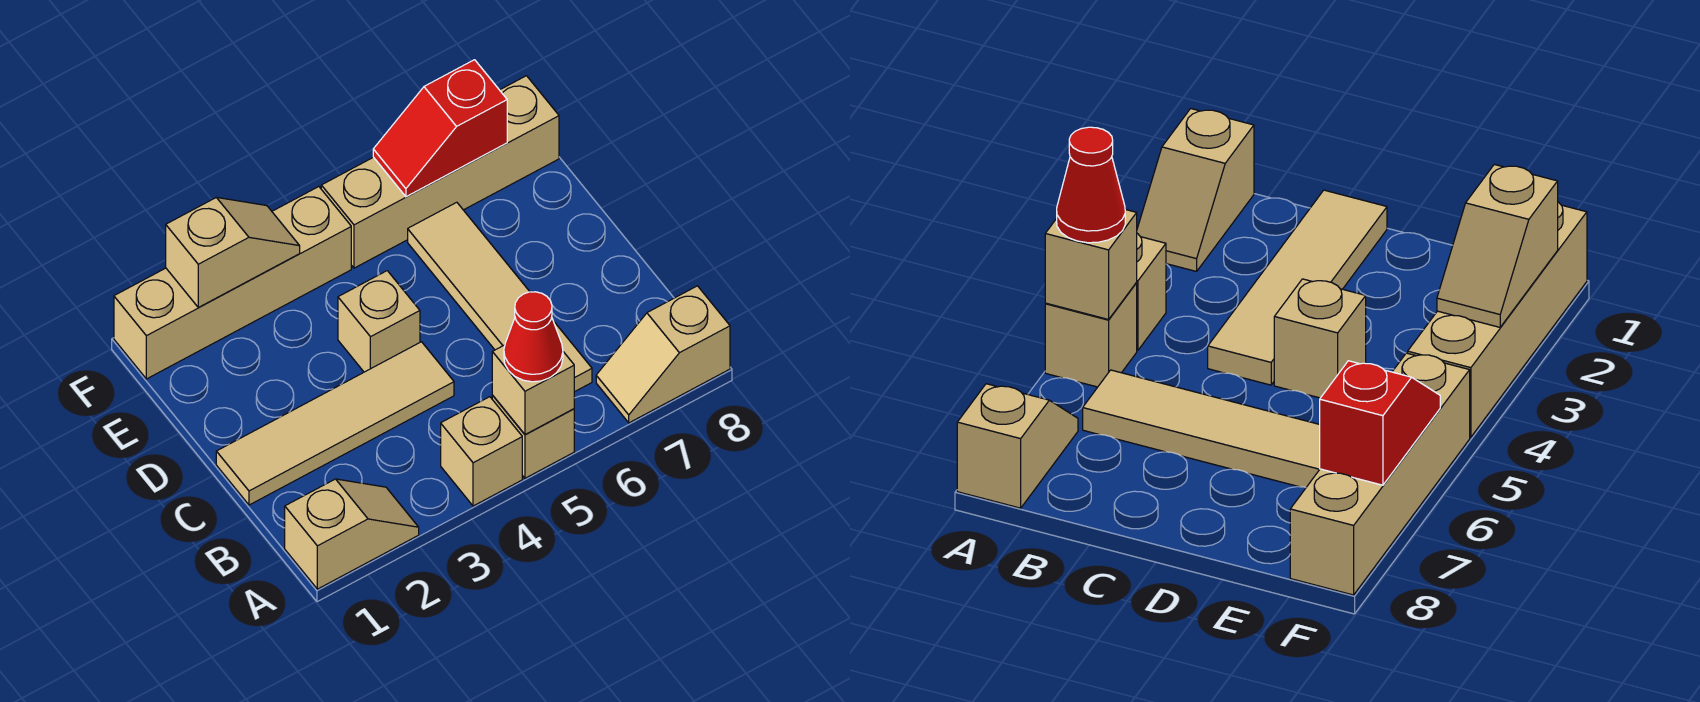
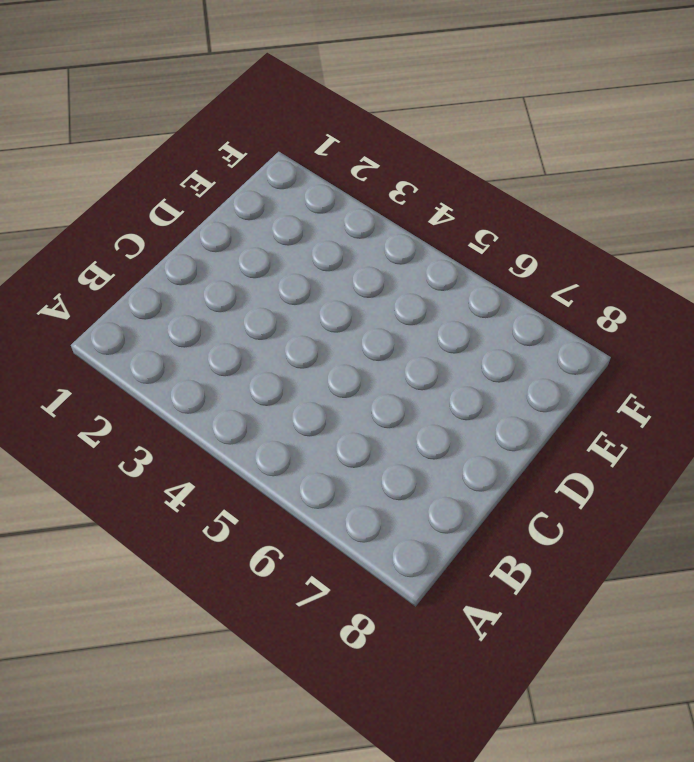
none -> tan slope A1:A2 level 1 top 1
none -> tan brick A4 level 1
none -> tan brick A5 level 1

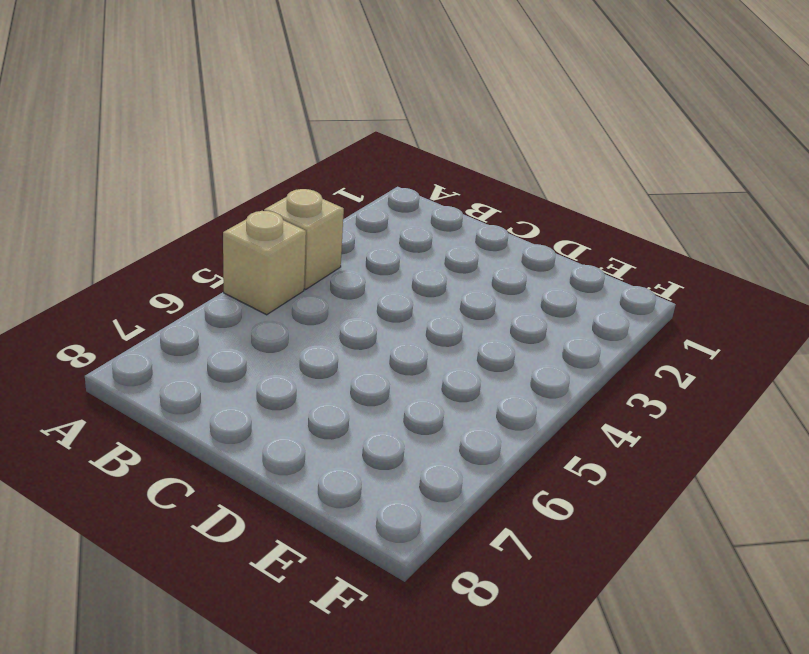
none -> tan slope A1:A2 level 1 top 1
none -> tan slope A7:A8 level 1 top 8
none -> tan tile B6:E6 level 1

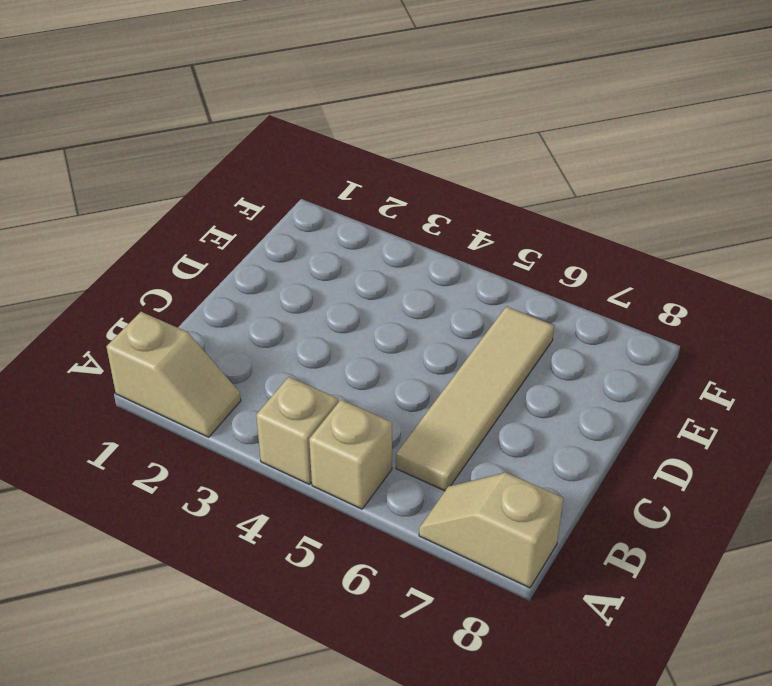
none -> tan tile C1:C4 level 1
none -> tan brick D4 level 1
none -> tan brick F1:F4 level 1

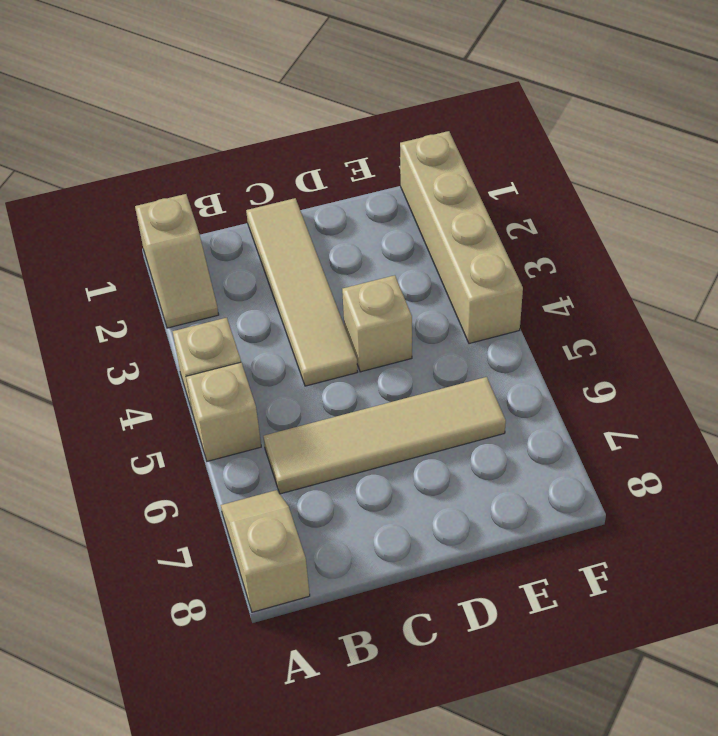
none -> tan brick F5:F8 level 1
none -> tan brick A5 level 2
none -> tan slope F2:F3 level 2 top 2

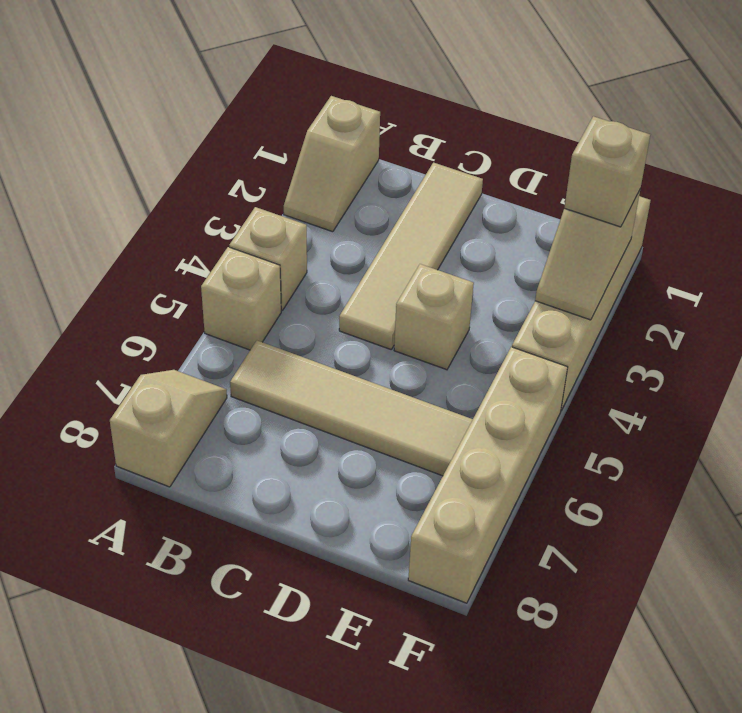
tan brick F2 level 3 -> tan brick A5 level 2
none -> red slope F6:F7 level 2 top 7
none -> red cone A5 level 3

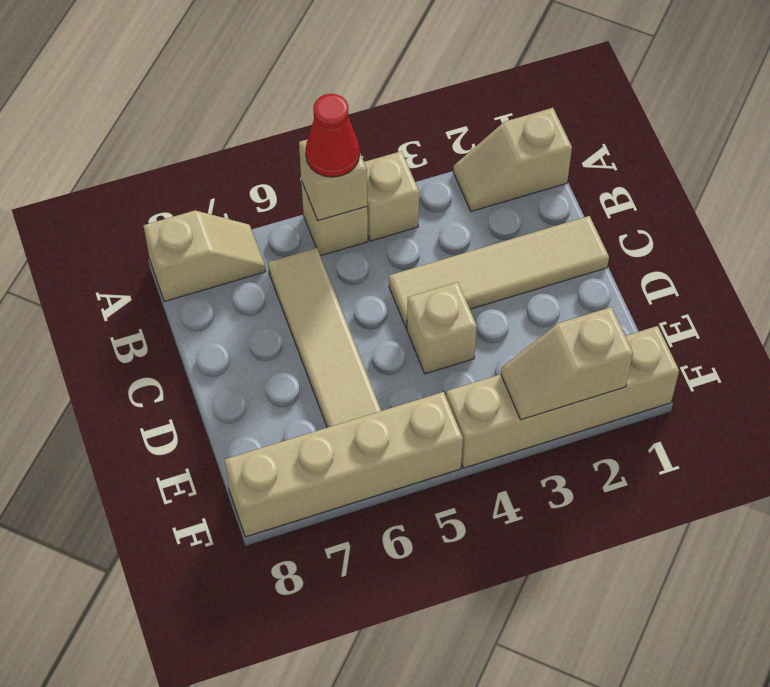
none -> red slope F6:F7 level 2 top 7

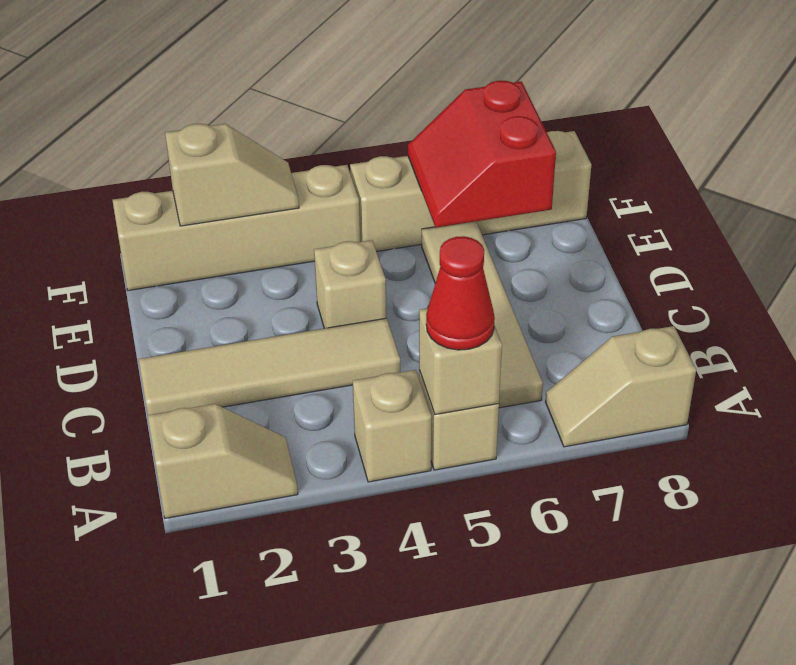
red slope E6:F7 level 2 top 7 -> red slope F6:F7 level 2 top 7

